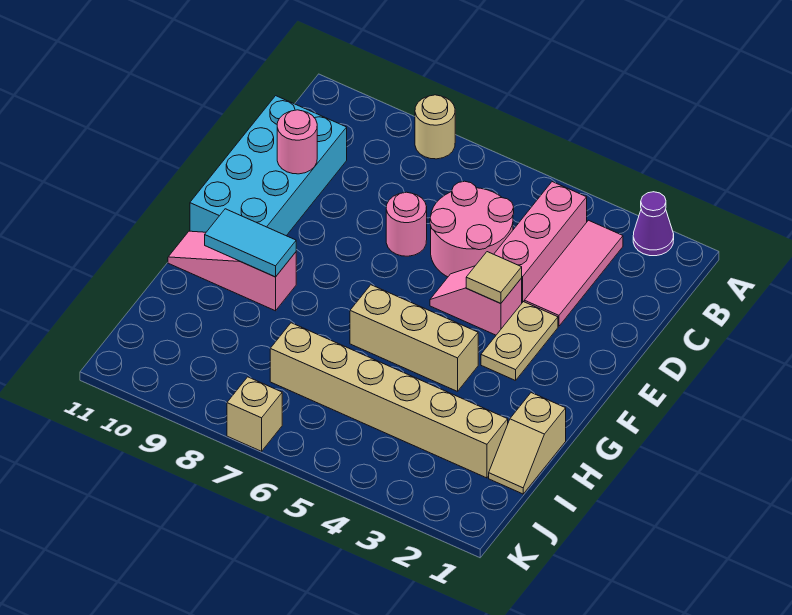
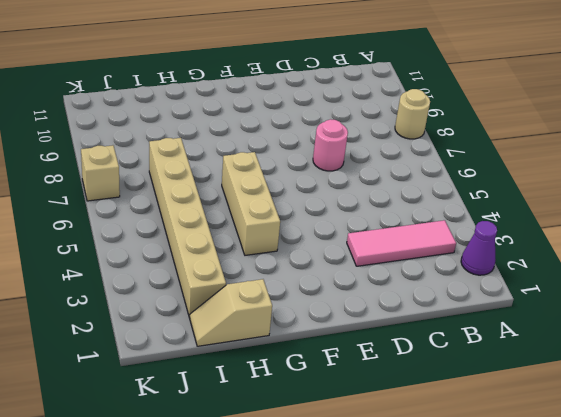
none -> pink brick B4:D4 level 1
none -> pink round brick C5:D6 level 1
none -> cyan brick C10:F11 level 1

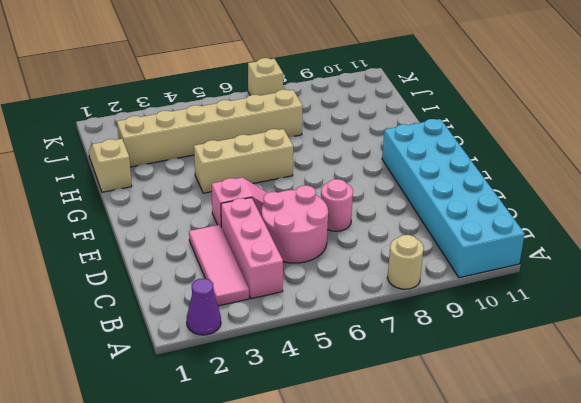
cyan brick A10:F11 level 1 -> cyan brick C10:F11 level 1
none -> tan plate E3:F3 level 1
none -> pink slope G9:G11 level 1 top 9
none -> pink round brick D10 level 2

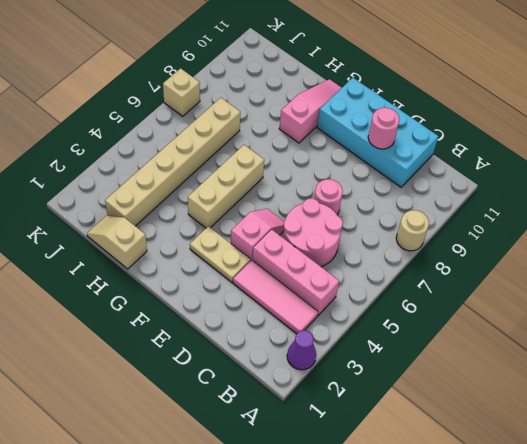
none -> tan tile E4 level 2
none -> cyan tile G9:G10 level 2

